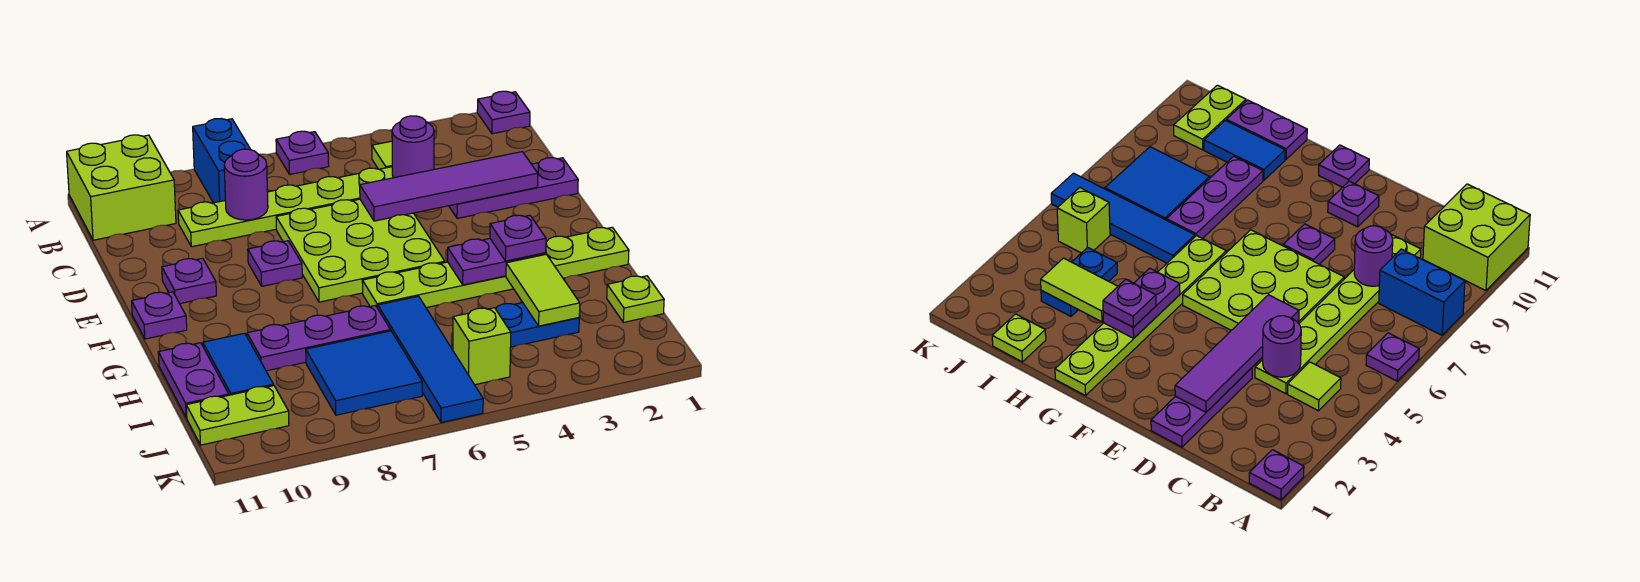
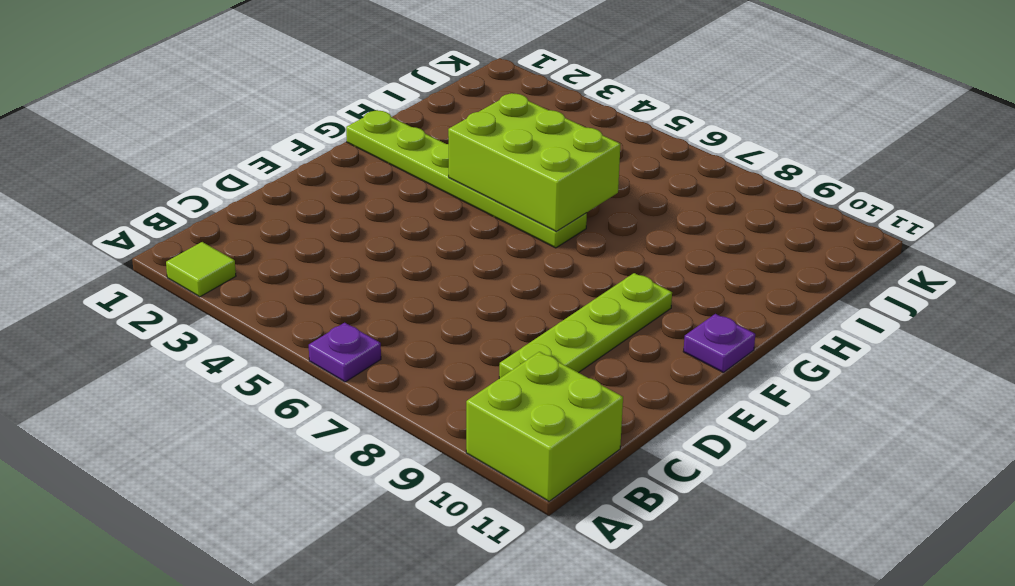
lime tile A2 level 1 -> lime tile B4 level 1
lime plate C9:F9 level 1 -> lime plate C4:C9 level 1
lime brick G4:H6 level 2 -> purple plate G3:G4 level 2
none -> purple plate A1 level 1
none -> blue brick A8:B8 level 1
none -> purple plate D1:D3 level 1

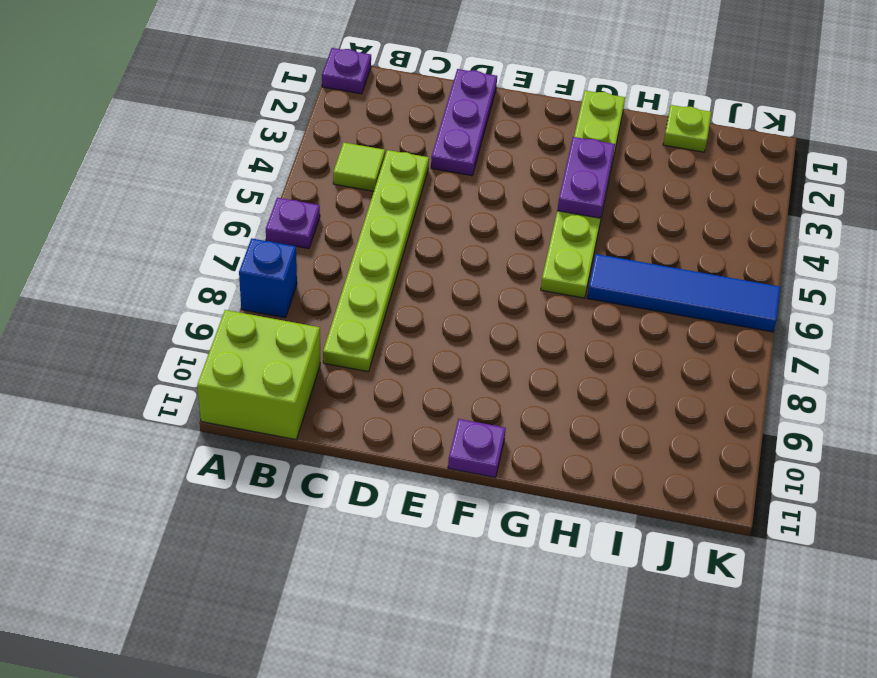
blue brick A8 level 1 -> blue brick A8:B8 level 1
none -> lime plate D5:F7 level 1
none -> purple plate E8 level 1
none -> purple plate E10 level 1

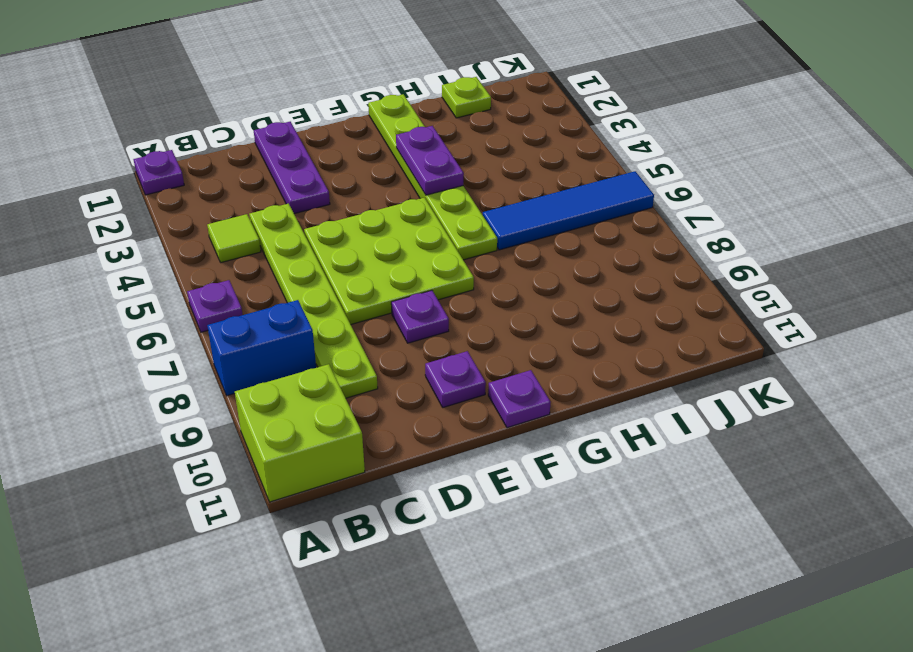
none -> purple plate H7:H9 level 1
none -> blue tile H10:I10 level 1
none -> purple plate H11:I11 level 1

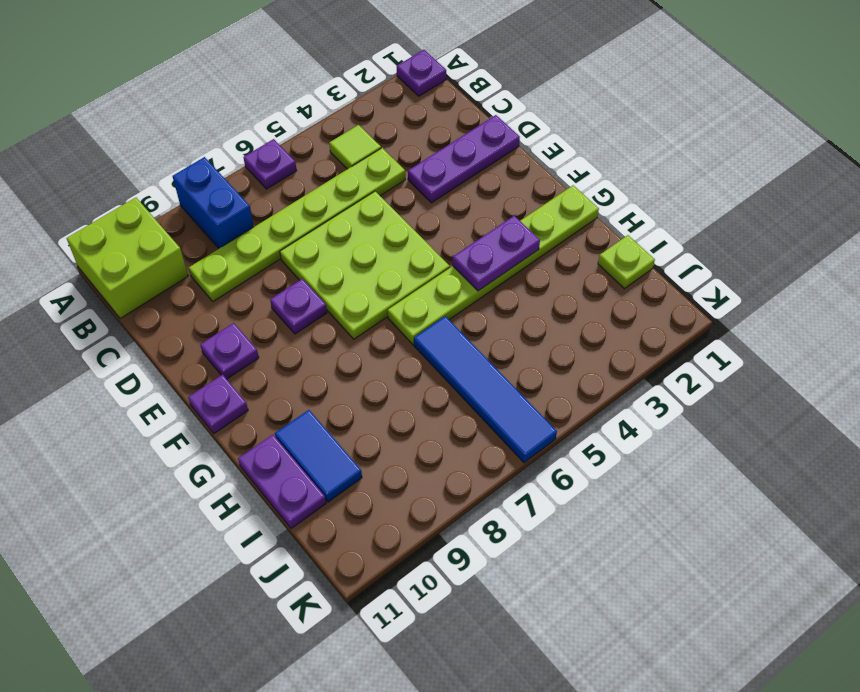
none -> purple plate H7:H9 level 1
none -> blue plate I3:I4 level 1
none -> blue tile I7:J8 level 1

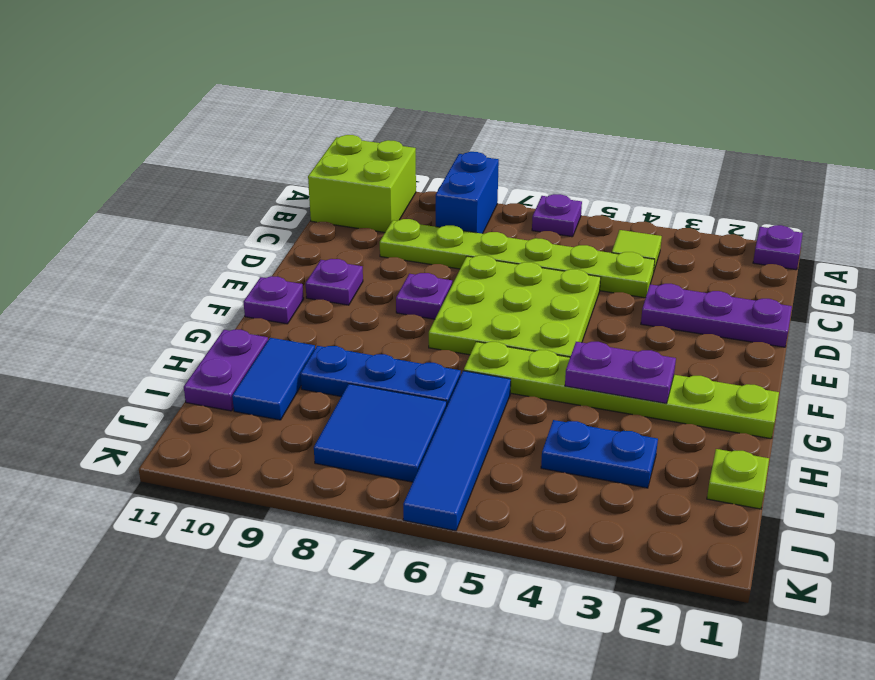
blue plate H7:H9 level 1 -> purple plate H7:H9 level 1
none -> lime brick J5 level 1
none -> lime plate J10:J11 level 1
none -> purple round brick C4 level 2

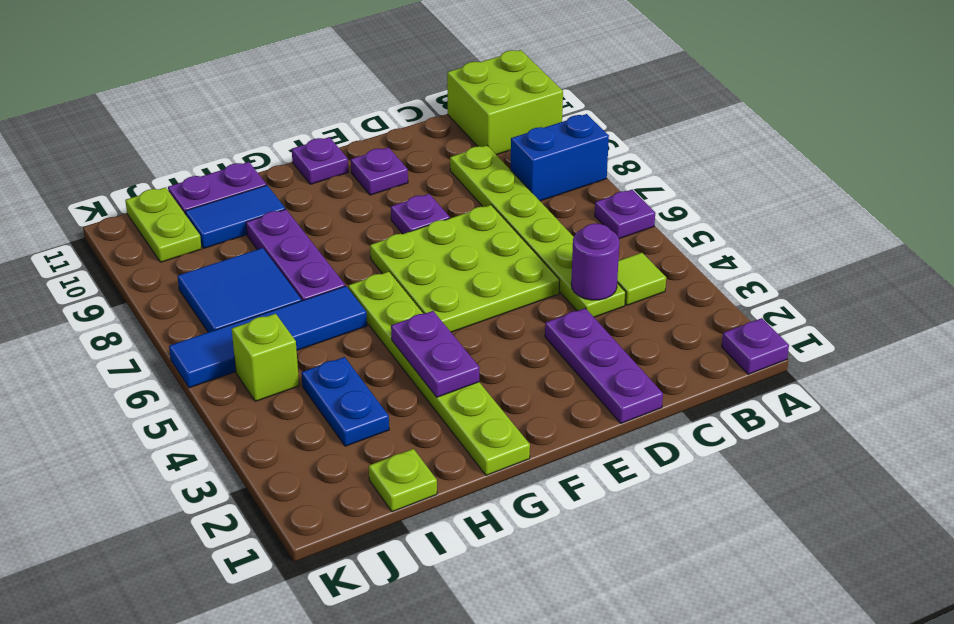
none -> purple round brick C8 level 2
none -> purple tile D2:D5 level 2
none -> lime tile H3:I3 level 2

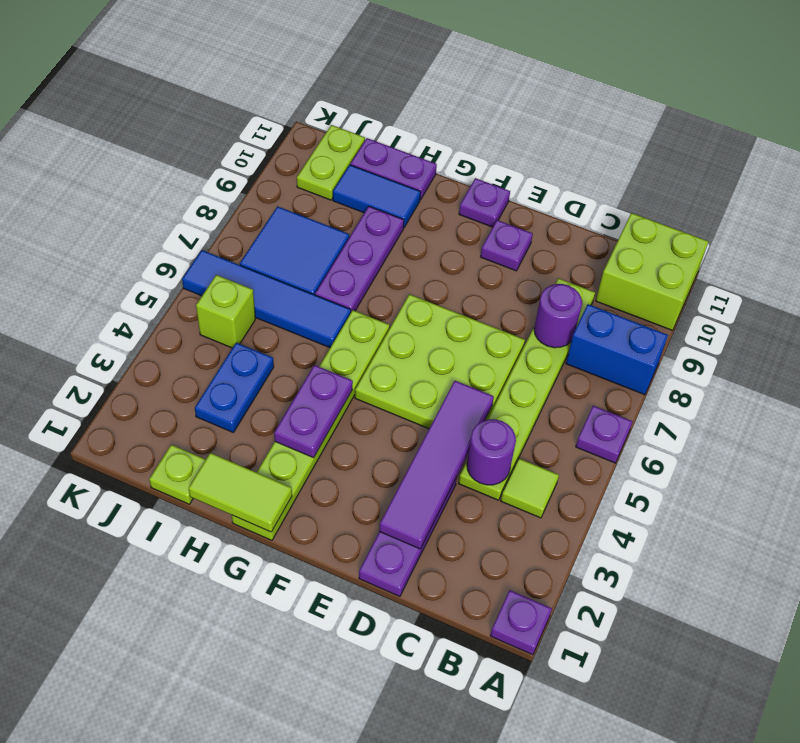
lime tile G1:H1 level 2 -> lime tile H3:I3 level 2
none -> purple plate E8 level 1
none -> purple plate G3 level 3

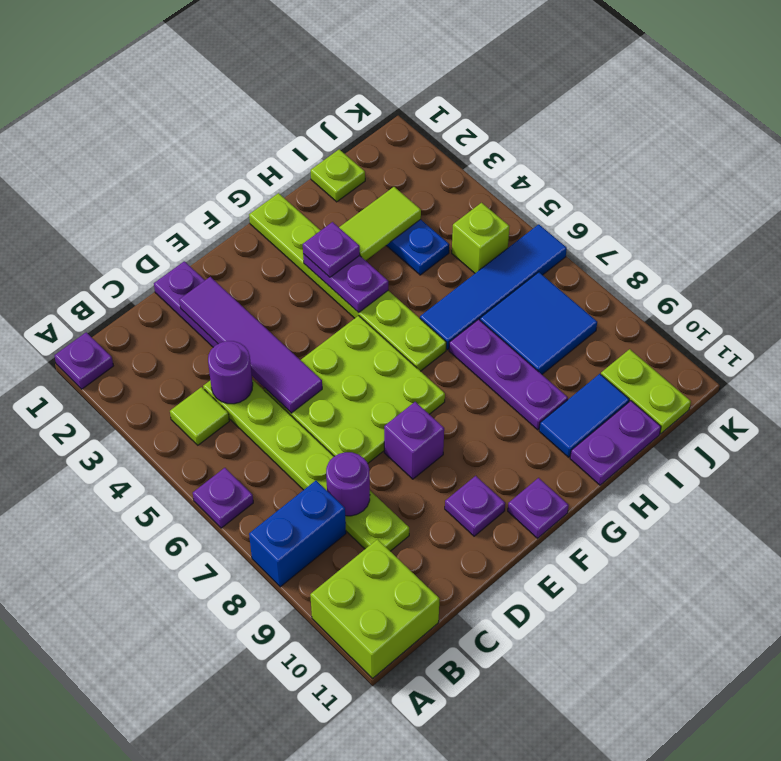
purple brick E8 level 1 -> purple plate E8 level 1

